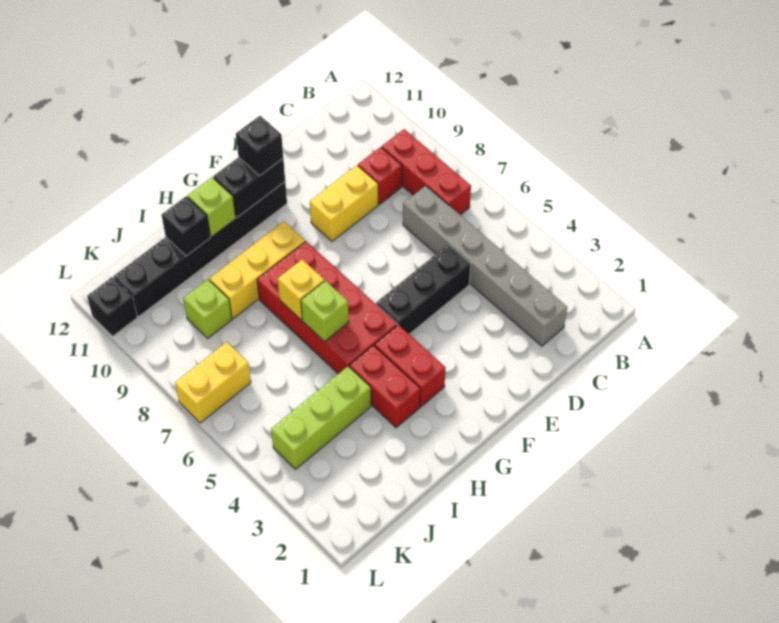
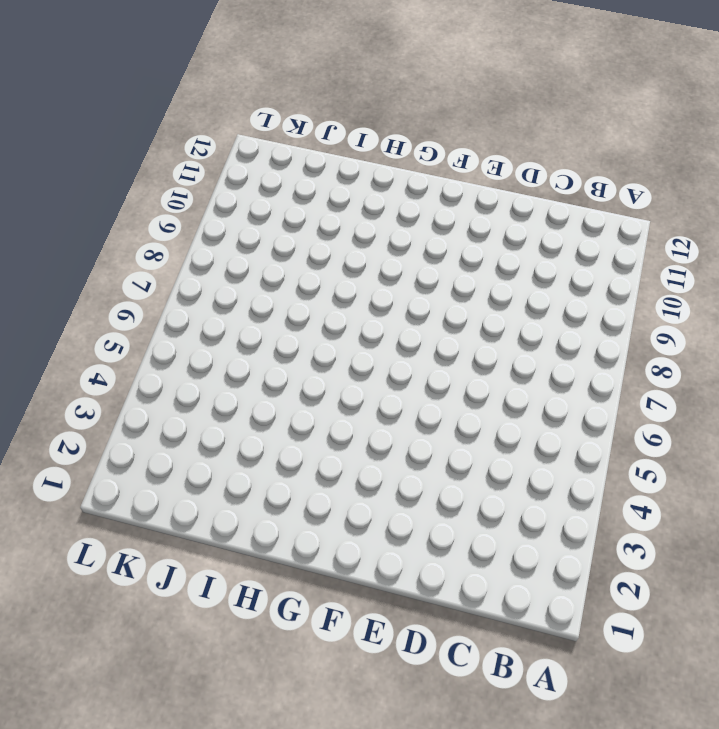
none -> red brick B7:B9 level 1
none -> grey brick C2:C7 level 1
none -> red brick C9 level 1

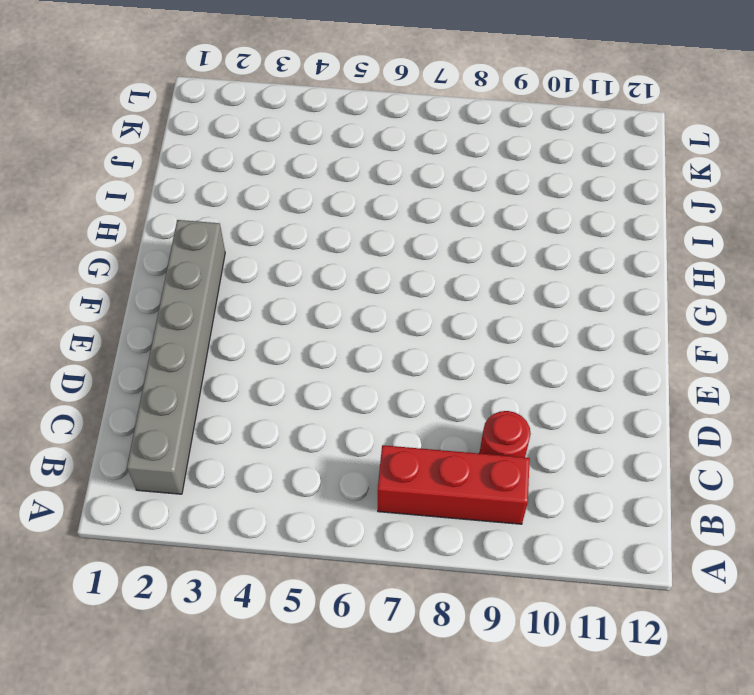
grey brick B2:G2 level 1 -> grey brick C2:C7 level 1
red round brick C9 level 1 -> red brick C9 level 1
none -> black brick D5:F5 level 1
none -> yellow brick D9:E9 level 1
none -> black brick F11:K11 level 1

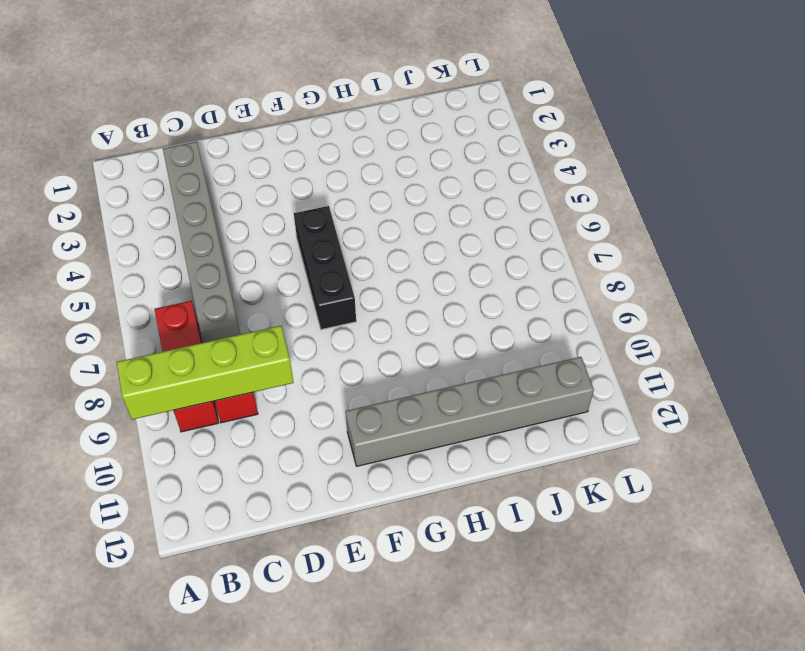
lime brick A9:D9 level 2 -> none
black brick F5:F7 level 1 -> black brick D5:F5 level 1
grey brick F11:K11 level 1 -> black brick F11:K11 level 1
none -> yellow brick D9:E9 level 1
none -> red brick G3:G4 level 1
none -> red brick G5:H8 level 1

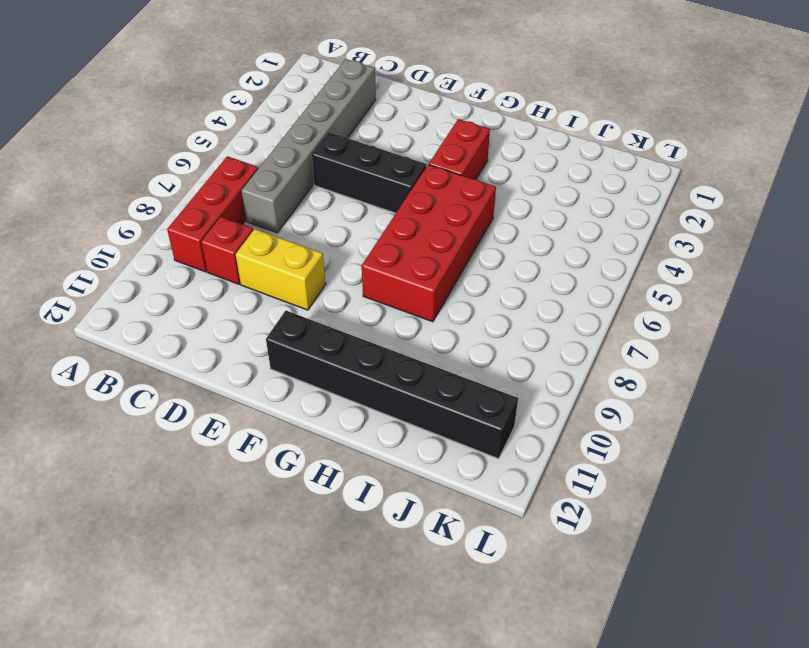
none -> yellow brick G9:I9 level 1
none -> red brick H3:H4 level 1
none -> lime brick I4:K4 level 1

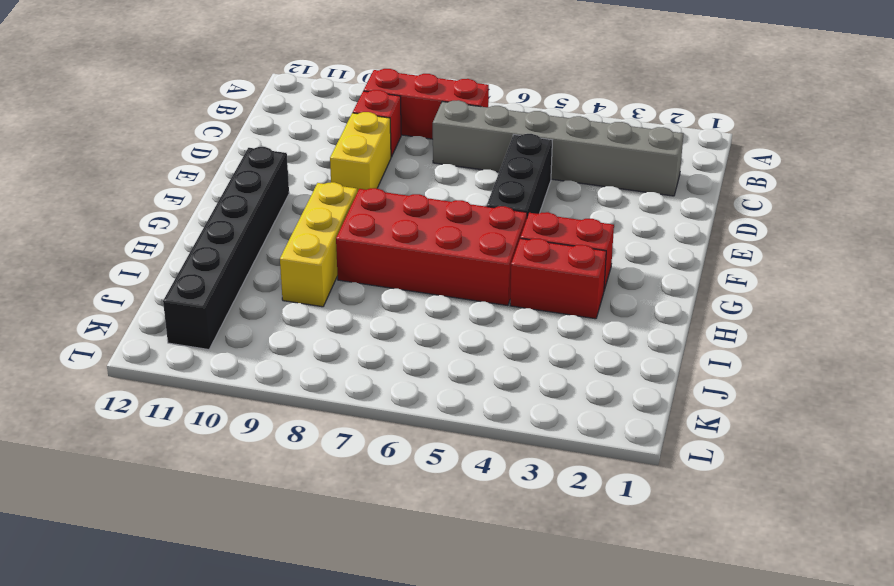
none -> lime brick I4:K4 level 1
none -> lime brick J9 level 1
none -> yellow brick K7:L7 level 1

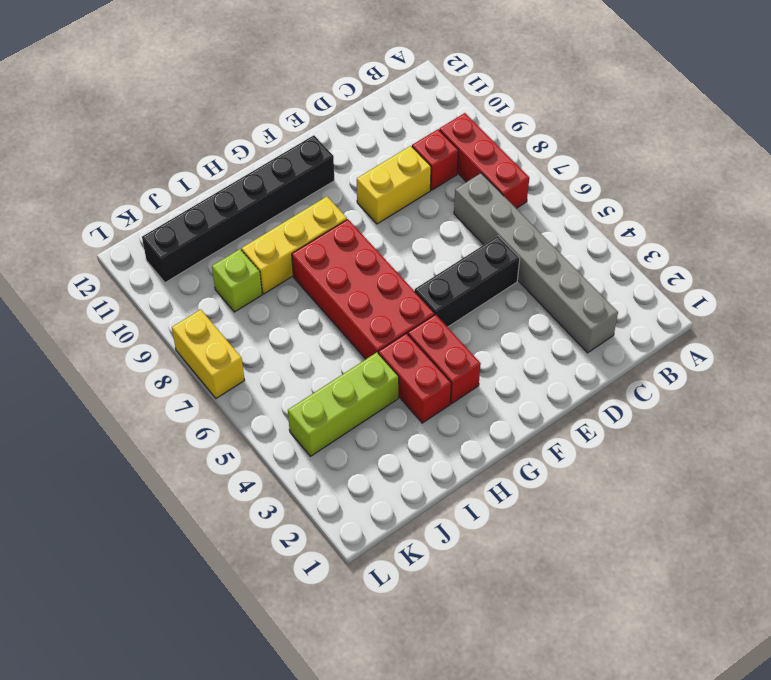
yellow brick L7:L8 level 1 -> yellow brick K7:L7 level 1
none -> black brick L11 level 1
none -> black brick F11:G11 level 2
none -> lime brick H6 level 2

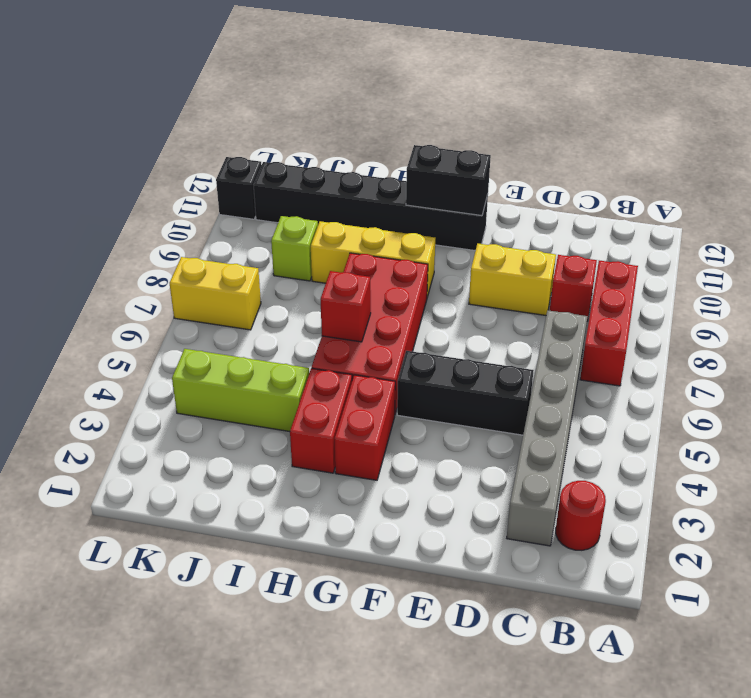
red round brick B2 level 1 -> none
red brick H6 level 2 -> lime brick H6 level 2
none -> yellow brick H7 level 2
none -> lime brick H11 level 2
none -> black brick I11 level 2

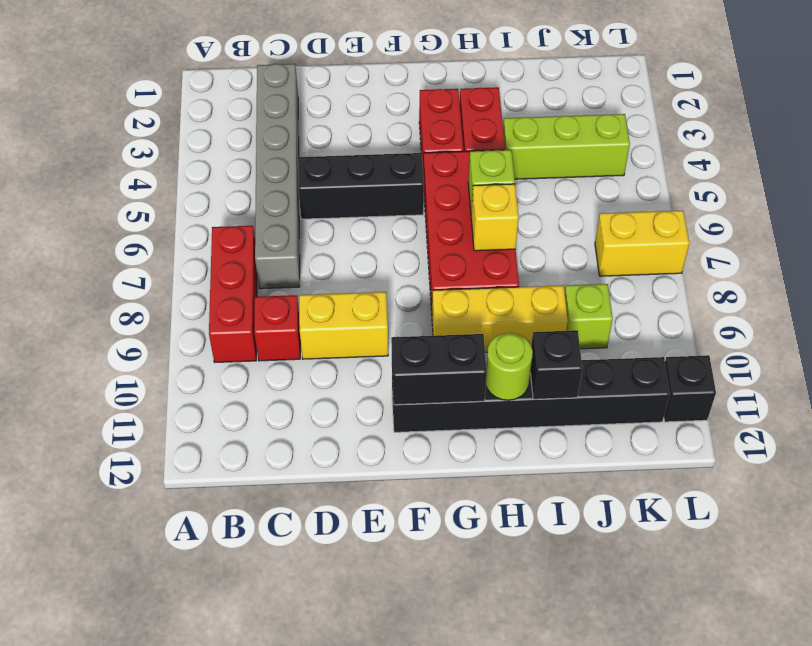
lime round brick H11 level 2 -> lime brick H11 level 2
none -> black brick F11 level 3

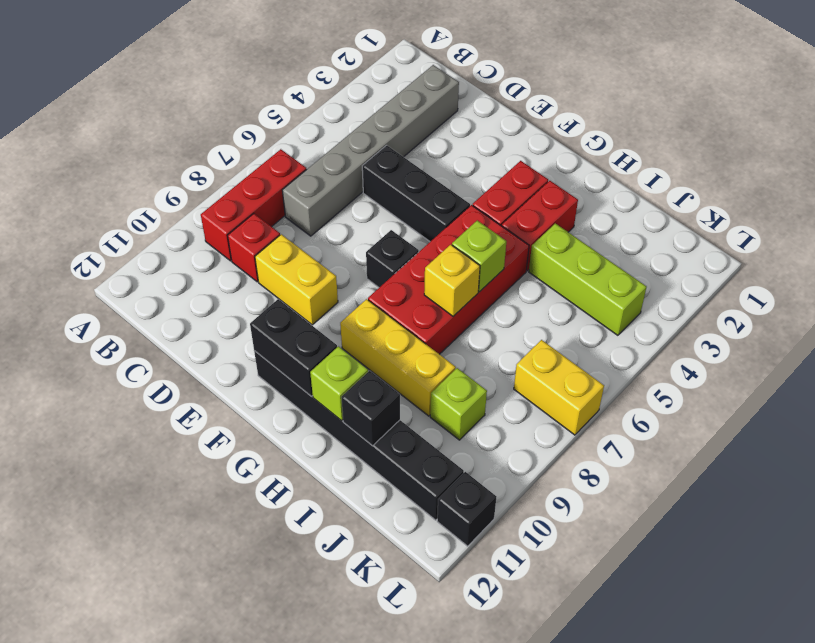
black brick F7 level 1 -> black brick F11 level 3

